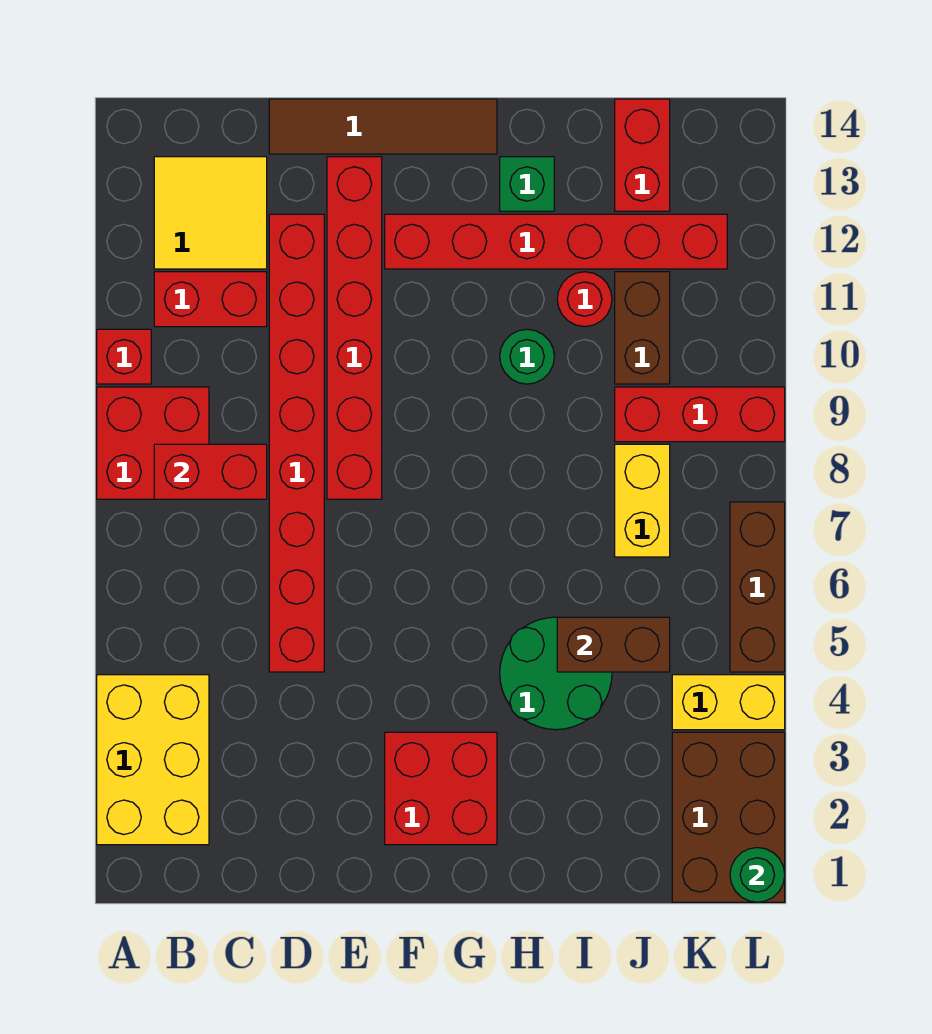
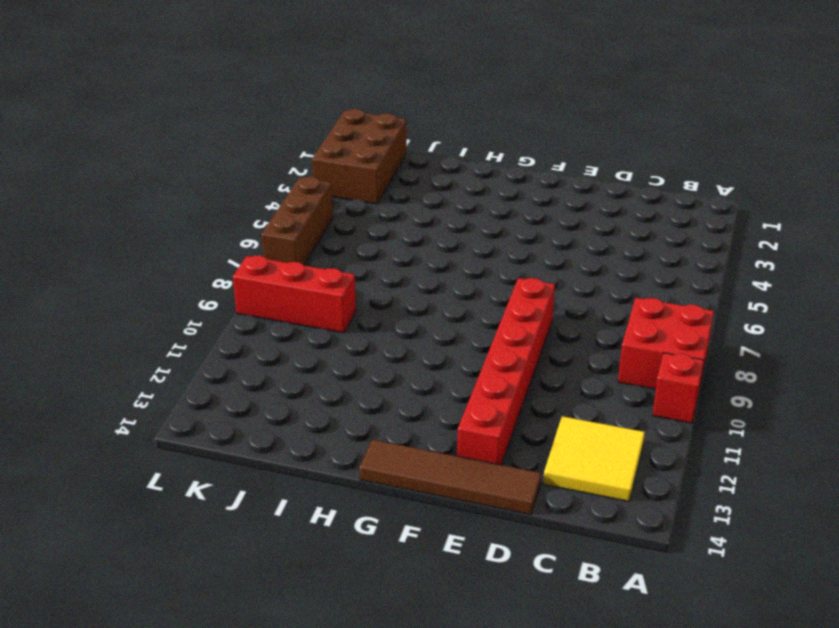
none -> yellow brick A2:B4 level 1
none -> red brick B11:C11 level 1
none -> red brick D5:D12 level 1

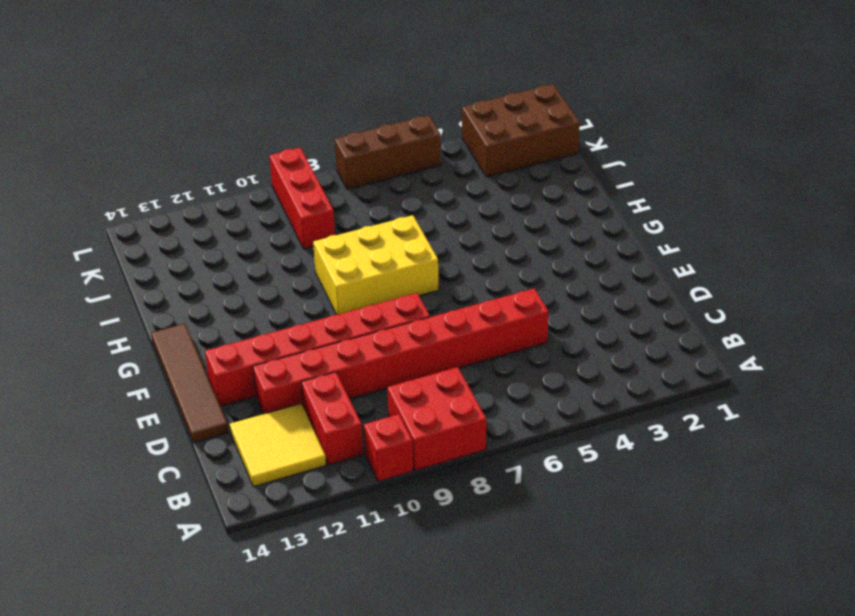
yellow brick G7:H9 level 1 -> yellow brick A2:B4 level 1
none -> red brick F2:G3 level 1
none -> red brick F12:K12 level 1
none -> green round brick H4:I5 level 1

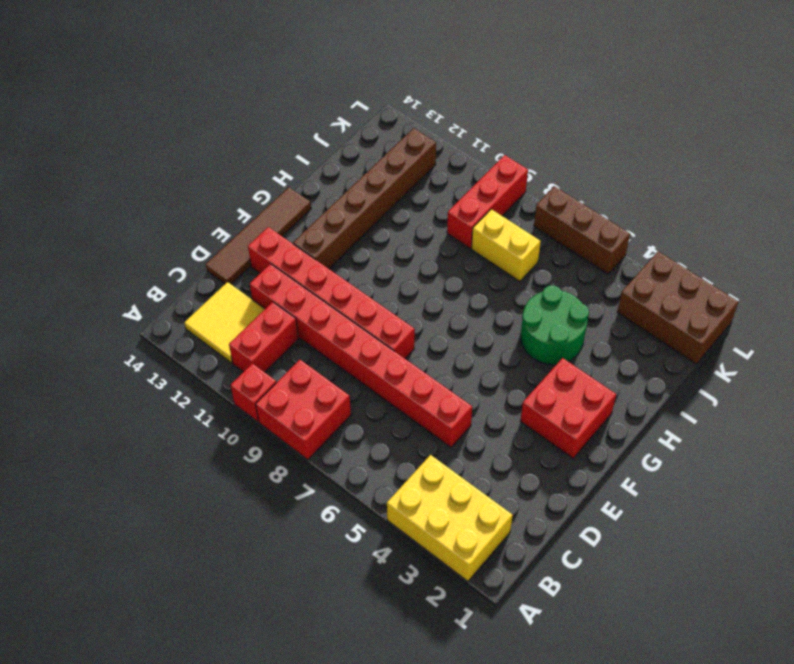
brown brick F12:K12 level 1 -> red brick F12:K12 level 1
none -> green round brick H10 level 1
none -> green brick H13 level 1
none -> red round brick I11 level 1

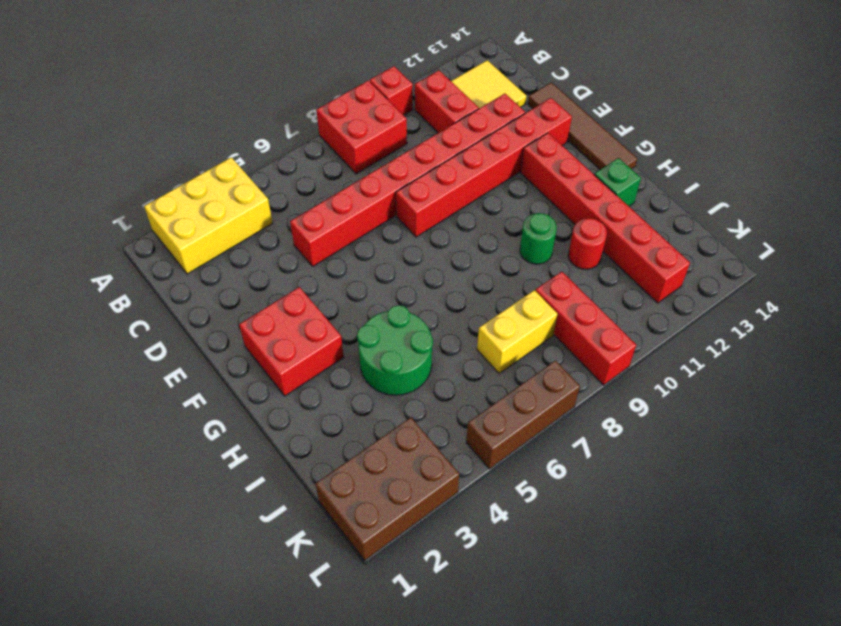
none -> brown brick J10:J11 level 1
none -> red brick J13:J14 level 1
none -> yellow brick K4:L4 level 1

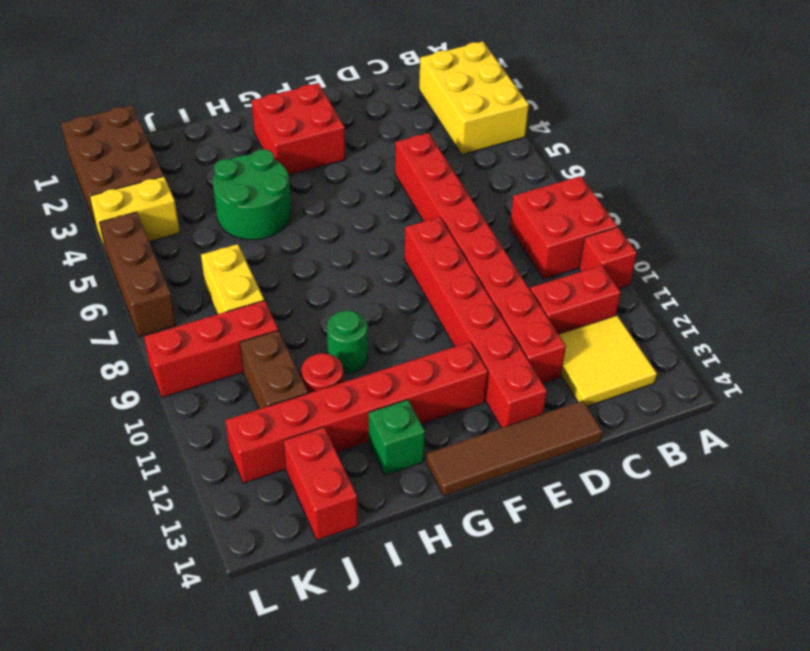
none -> red brick B8:C8 level 2
none -> brown brick I5:J5 level 2
none -> green round brick L1 level 2

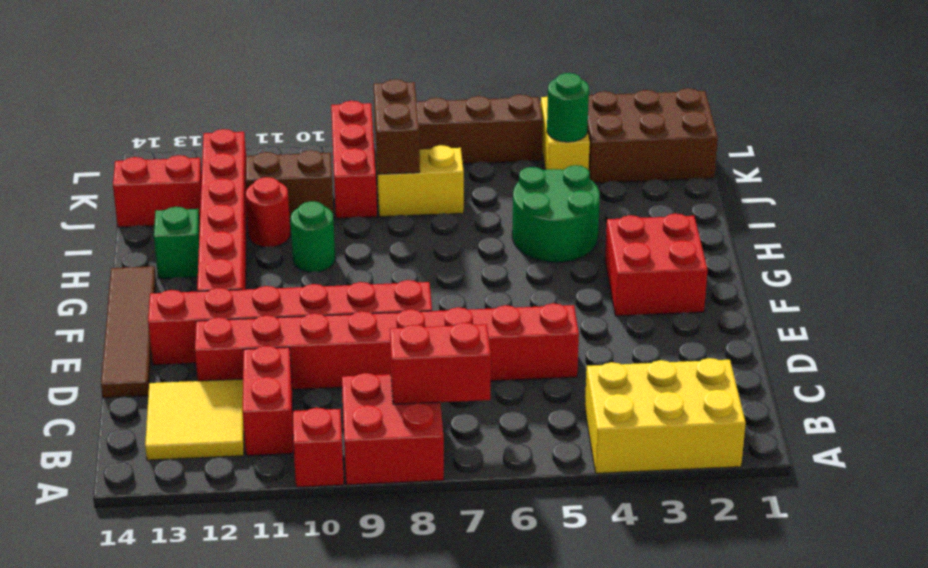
red brick B7:B8 level 2 -> red brick B8:C8 level 2
brown brick J8:K8 level 2 -> brown brick I5:J5 level 2
green round brick K4 level 2 -> green round brick L1 level 2

